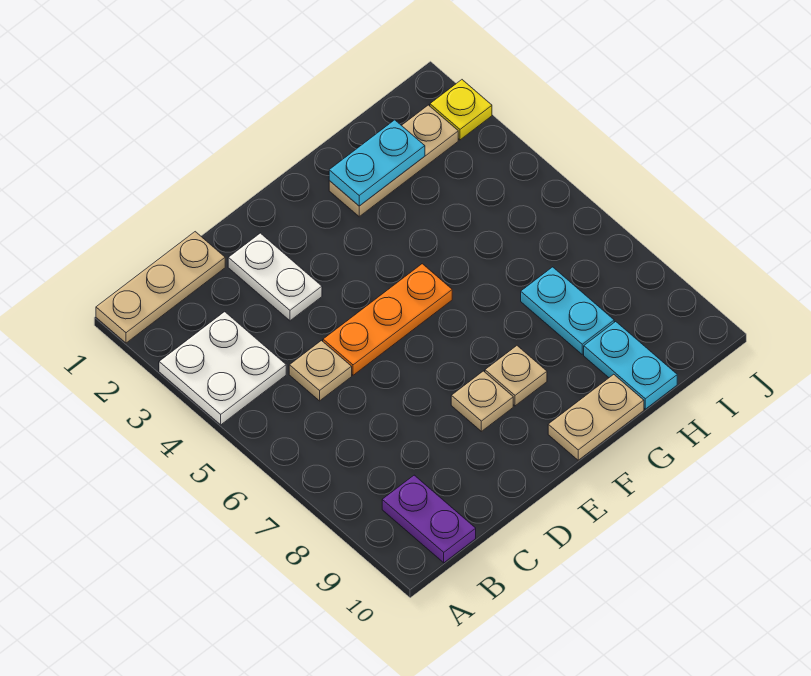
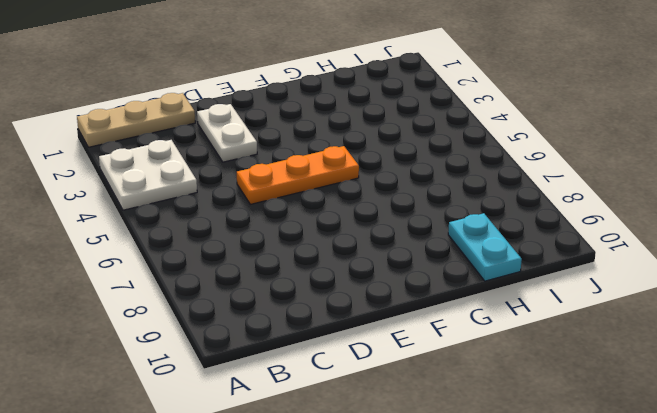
none -> purple plate B9:B10 level 1
none -> tan plate C5 level 1
none -> tan plate E8 level 1

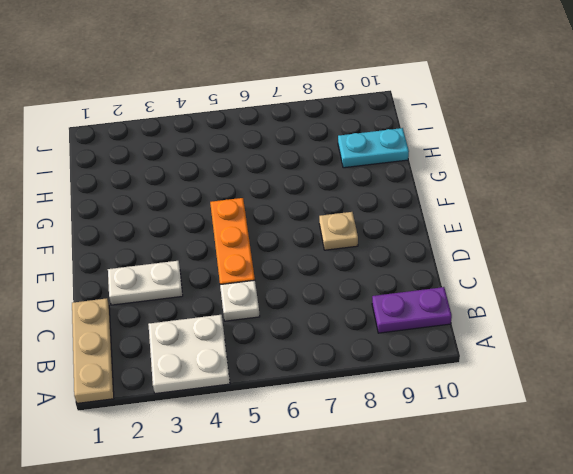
white plate C5 level 1 -> tan plate C5 level 1
none -> tan plate F8 level 1
none -> tan plate F10:G10 level 1
none -> tan plate G2:I2 level 1

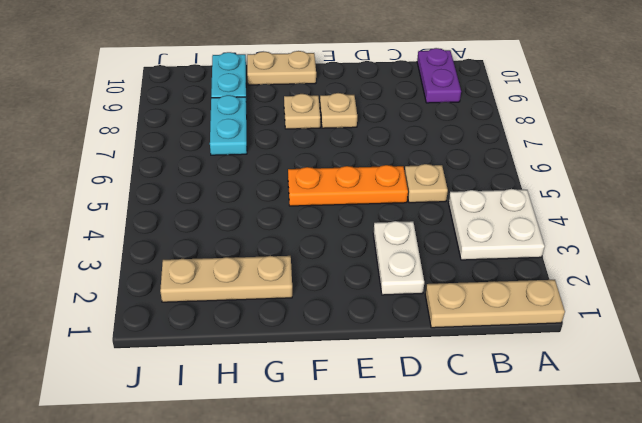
none -> yellow plate J2 level 1
none -> cyan plate G2:H2 level 2

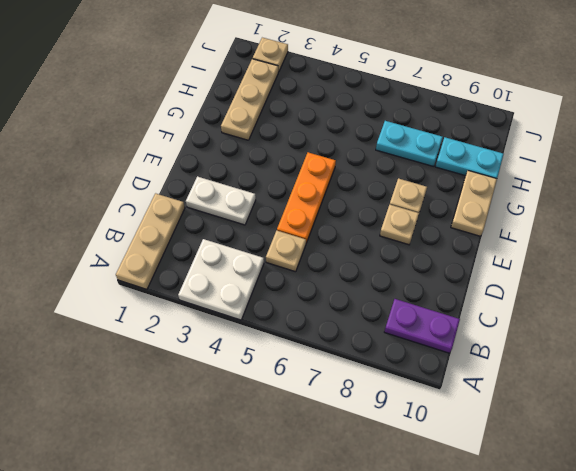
tan plate J2 level 1 -> yellow plate J2 level 1
none -> cyan plate G2:H2 level 2

